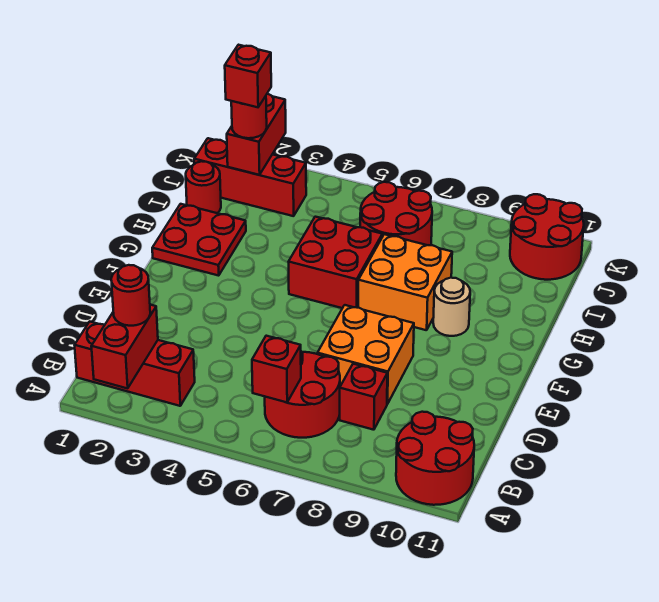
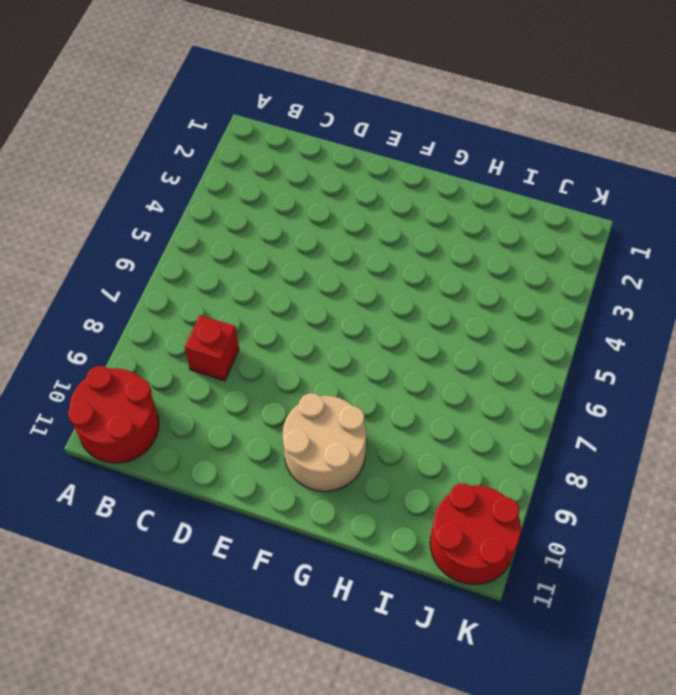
tan round brick F9:G10 level 1 -> tan round brick G9 level 1
none -> red brick B1:B3 level 1
none -> red round brick B6:C7 level 1
none -> orange brick D7:E8 level 1

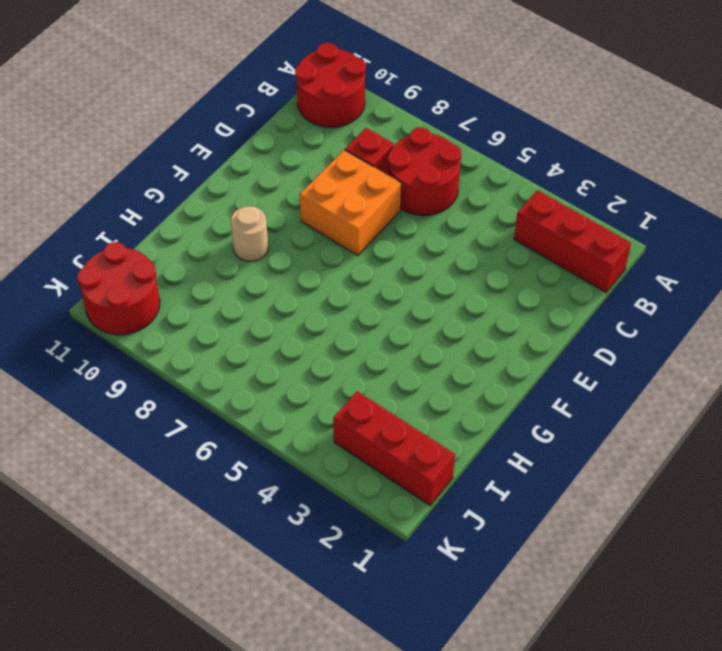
none -> red plate G1:H2 level 1
none -> red brick G5:H6 level 1
none -> orange brick G7:H8 level 1

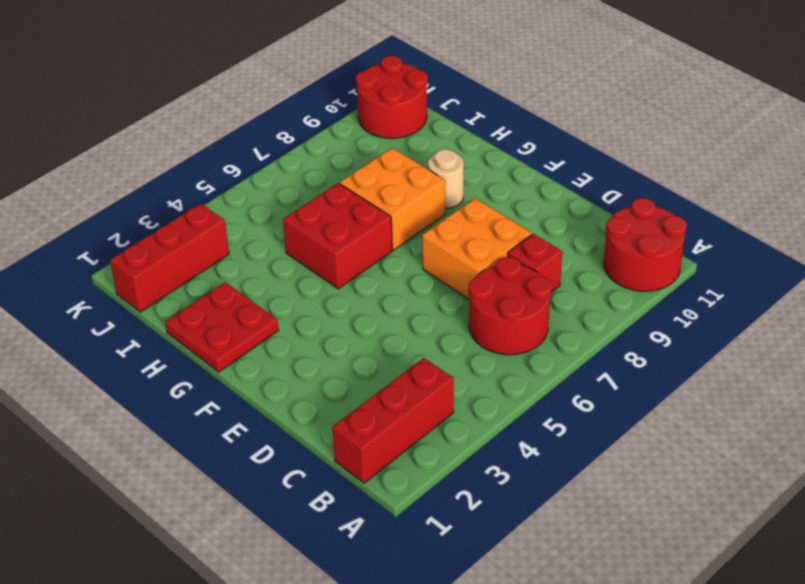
none -> red round brick I1 level 1
none -> red round brick I6:J7 level 1
none -> red brick A2:B2 level 2

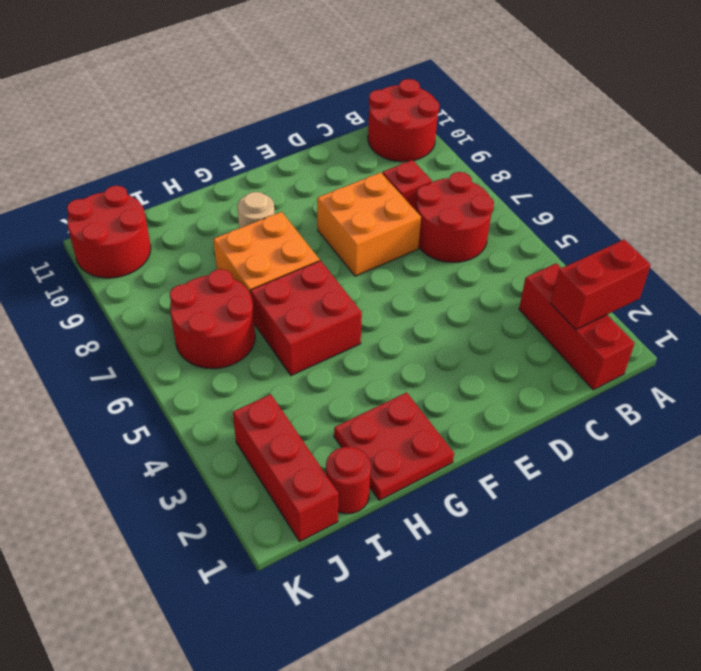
none -> red brick B6 level 2
none -> red brick J2:K2 level 2
none -> red round brick B2 level 3

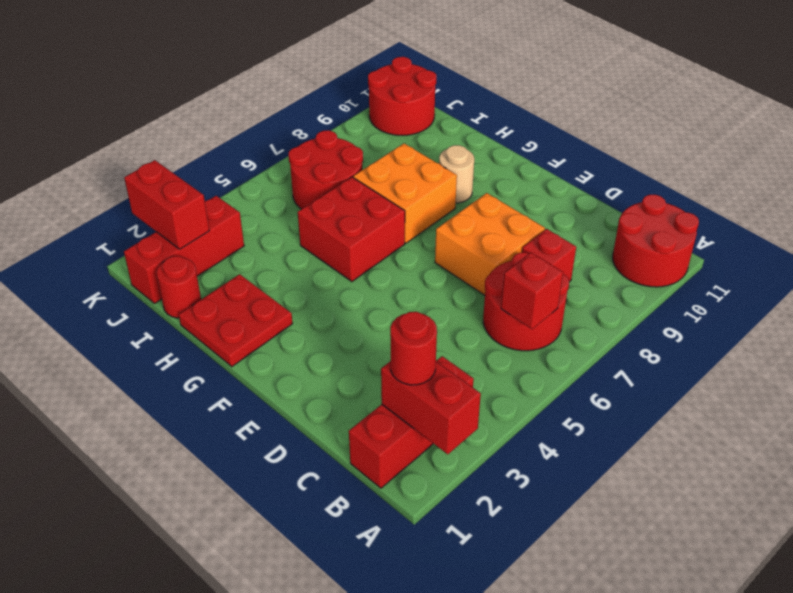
none -> red round brick J2 level 3
none -> red brick J2 level 4

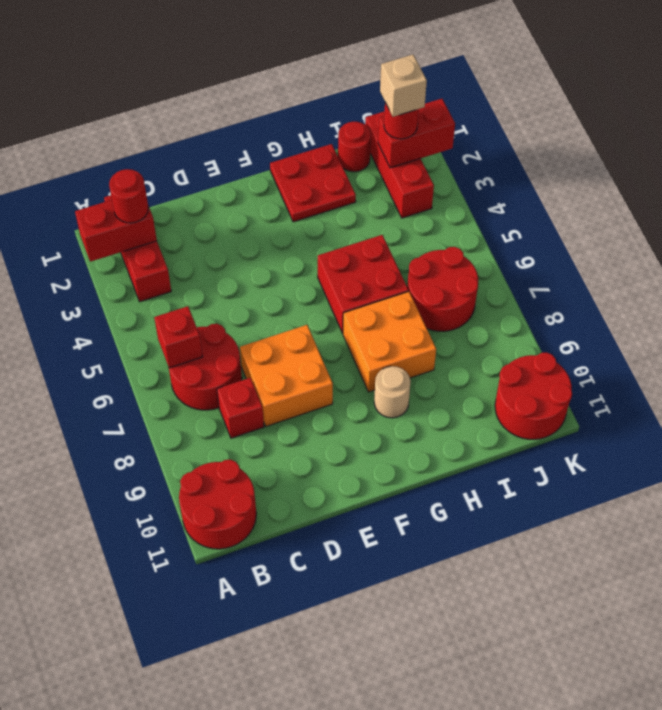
tan brick J2 level 4 -> red brick J2 level 4

